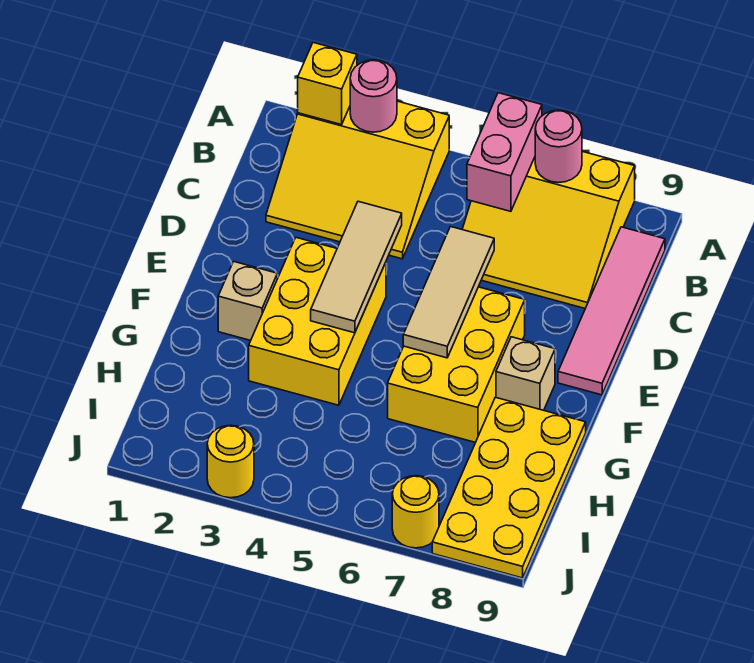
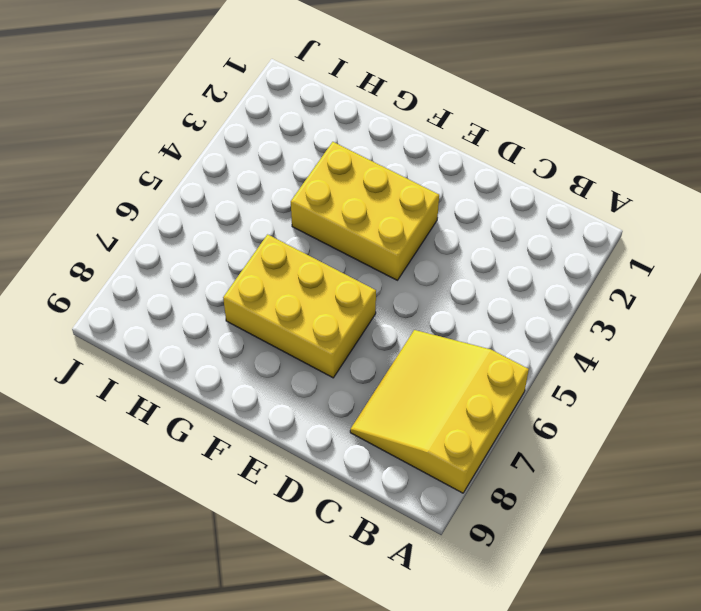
none -> yellow slope A2:C4 level 1 top A
none -> pink tile B9:E9 level 1
none -> tan brick F2 level 1

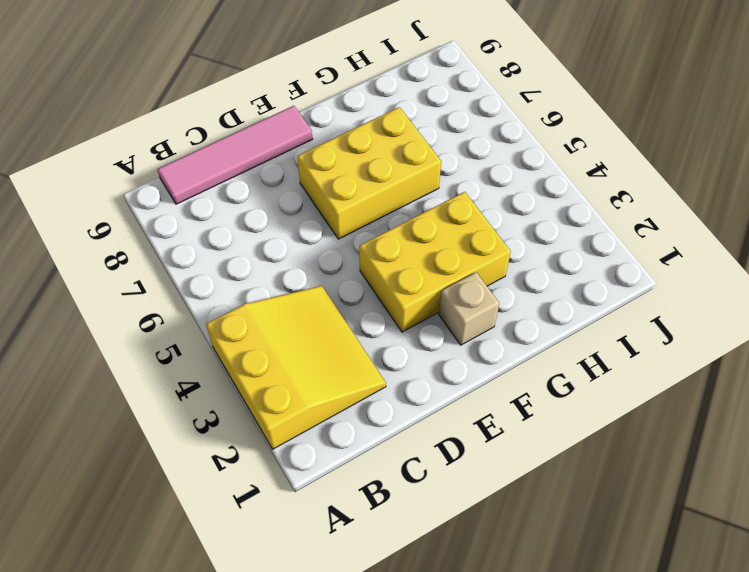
none -> yellow slope A6:C8 level 1 top A
none -> tan brick F8 level 1
none -> yellow plate G8:J9 level 1

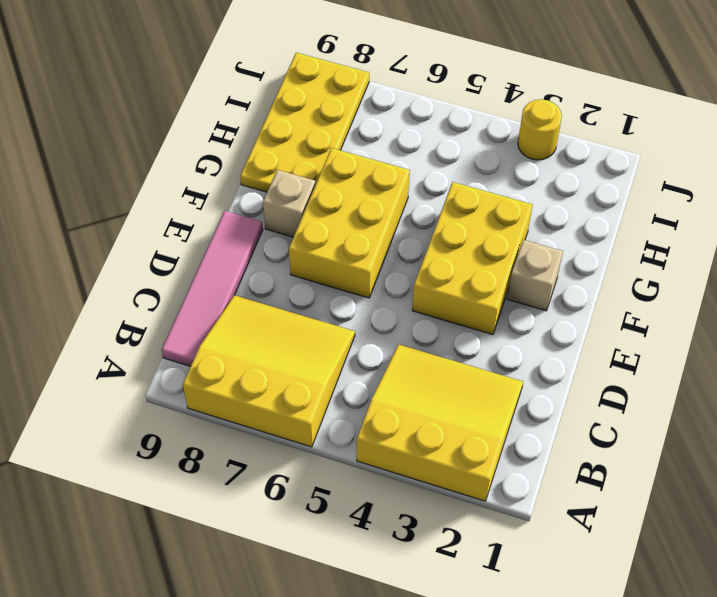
none -> yellow round brick J7 level 1
none -> yellow brick A2 level 2
none -> pink round brick A3 level 2

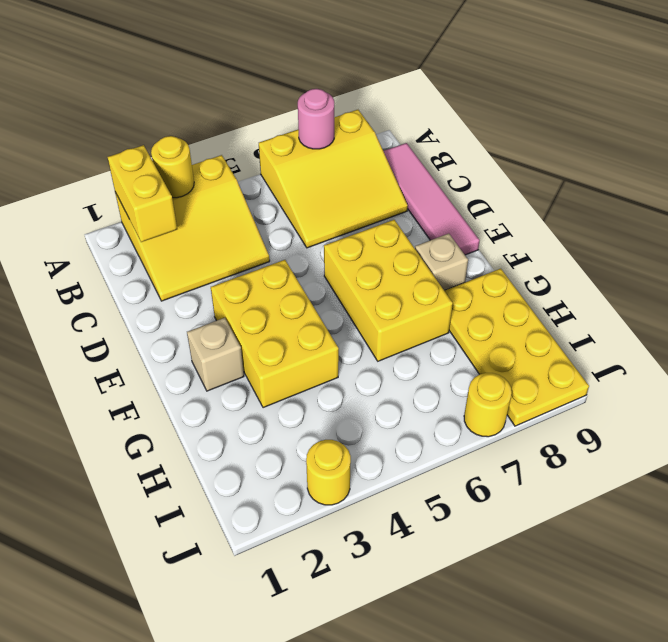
yellow brick A2:B2 level 2 -> yellow brick A2 level 2
yellow round brick A3 level 2 -> pink round brick A3 level 2
none -> pink brick A6:B6 level 2
none -> tan tile D4:F4 level 2
none -> tan tile D6:F6 level 2

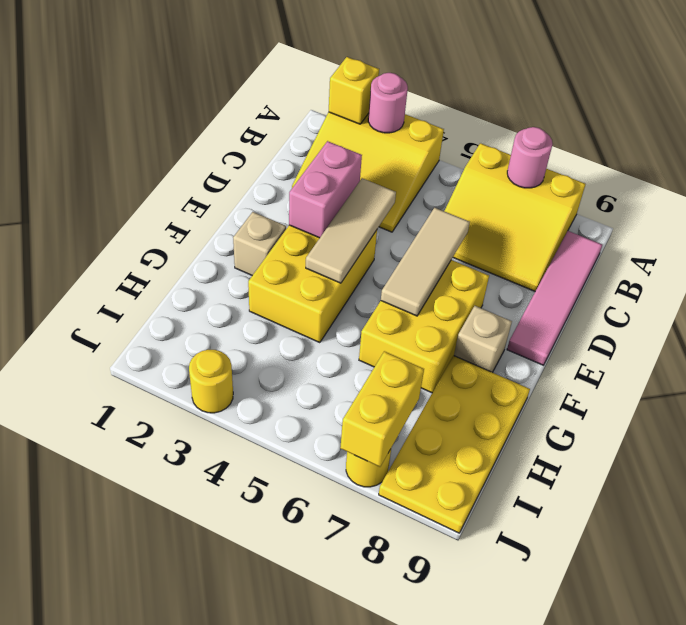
pink brick D3:E3 level 2 -> pink brick A6:B6 level 2
yellow brick I7:J7 level 2 -> none

